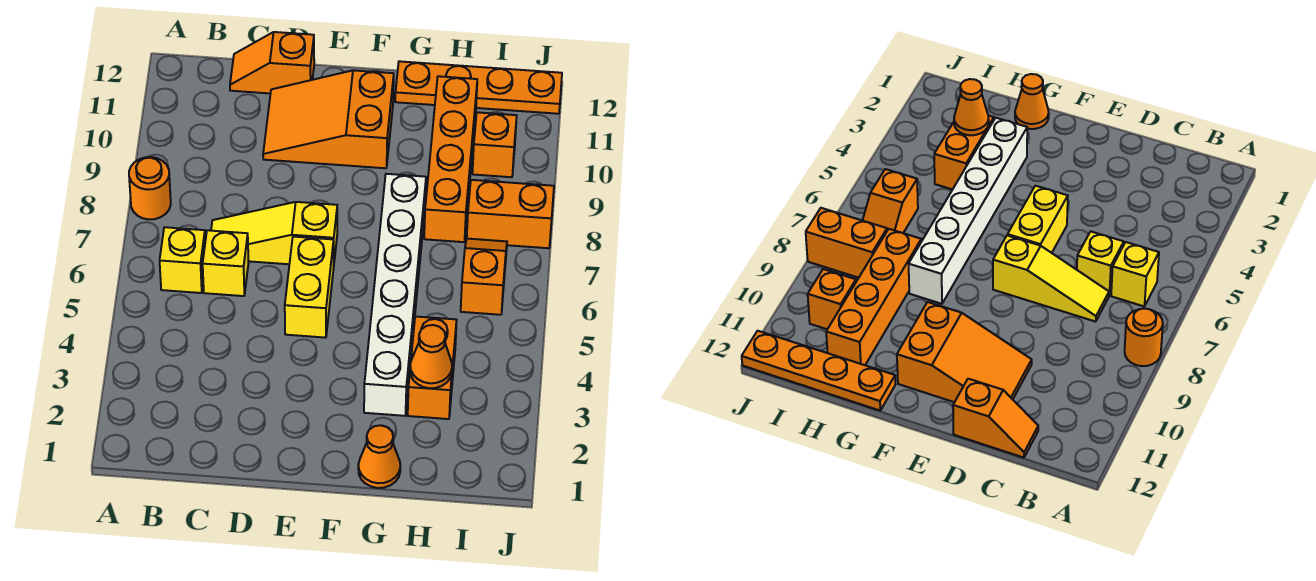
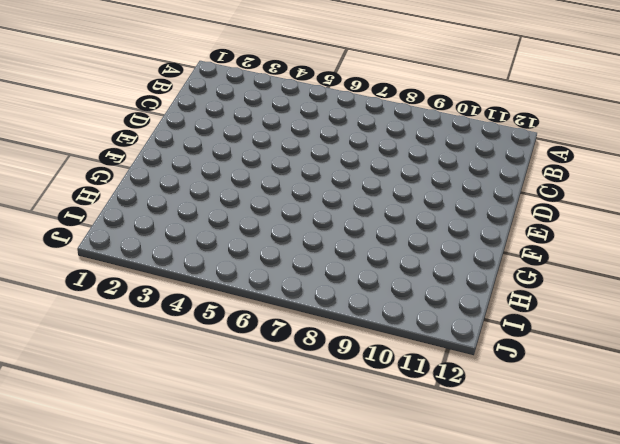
none -> orange round brick A8 level 1
none -> yellow brick B6 level 1
none -> yellow brick C6 level 1

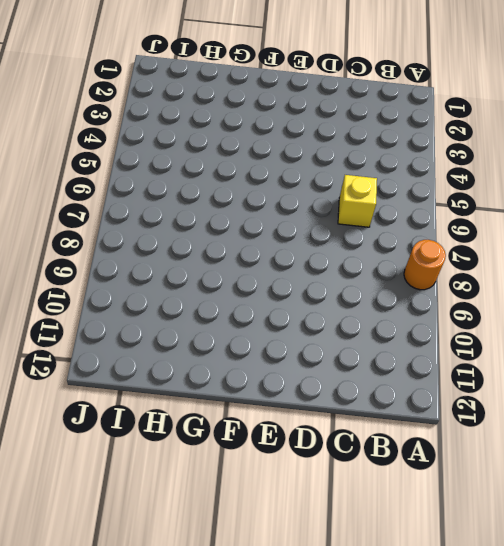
none -> yellow brick B6 level 1
none -> yellow slope C7:E7 level 1 top E
none -> orange slope C12:D12 level 1 top D

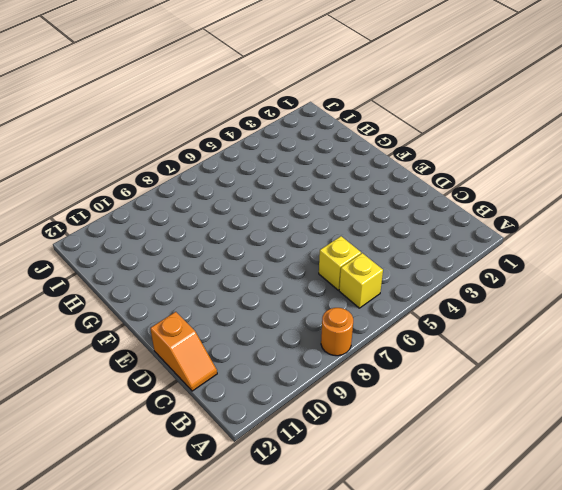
none -> yellow slope C7:E7 level 1 top E
none -> orange slope D10:F11 level 1 top F
none -> yellow brick E5:E6 level 1

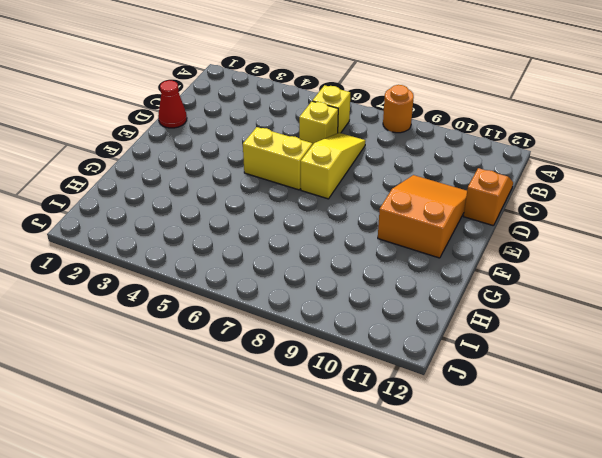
red cone D1 level 1 -> none
none -> orange cone G1 level 1
none -> white brick G3:G8 level 1
none -> orange plate G12:J12 level 1

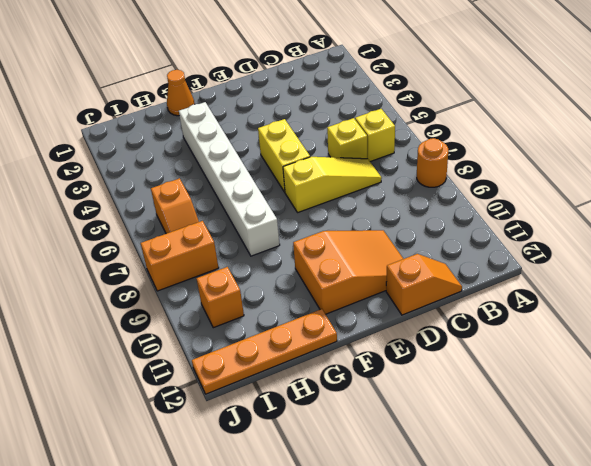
none -> orange brick H3:H4 level 1
none -> orange brick H8:H11 level 1
none -> orange cone H3 level 2

